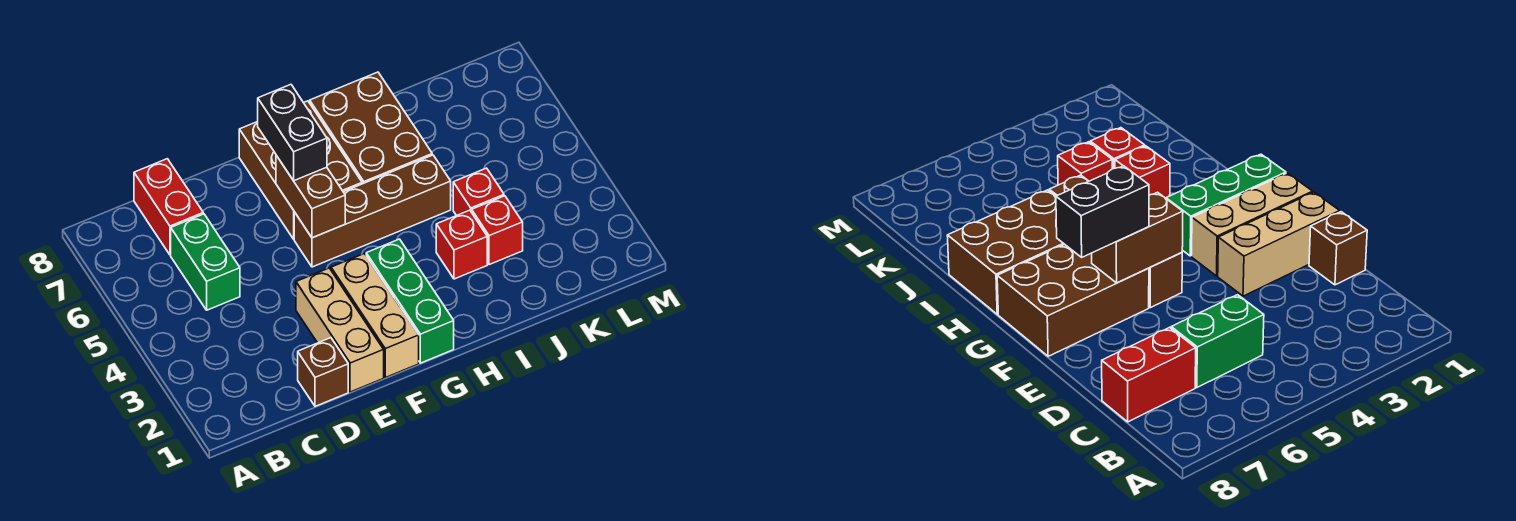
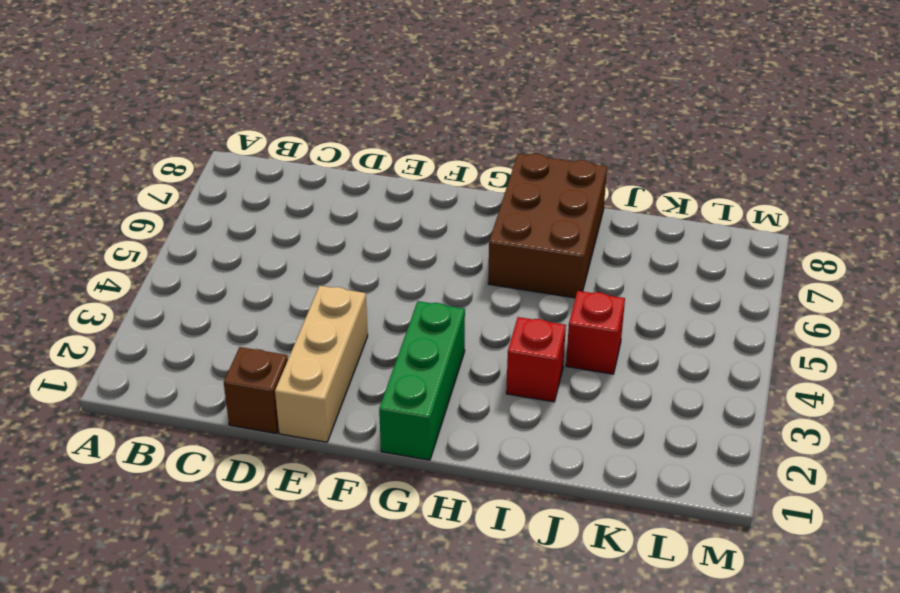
none -> green brick C5:C6 level 1
none -> red brick C7:C8 level 1
none -> tan brick F1:F3 level 1

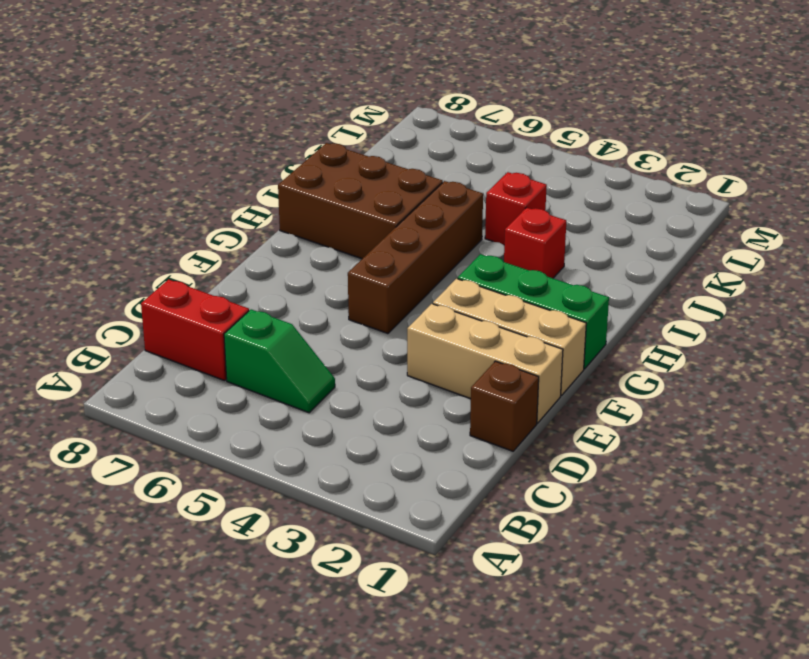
green slope C5:C6 level 1 top 6 -> green brick C5:C6 level 1
none -> brown brick F6:G8 level 1
none -> red brick J3 level 1
none -> brown brick F5:F6 level 2

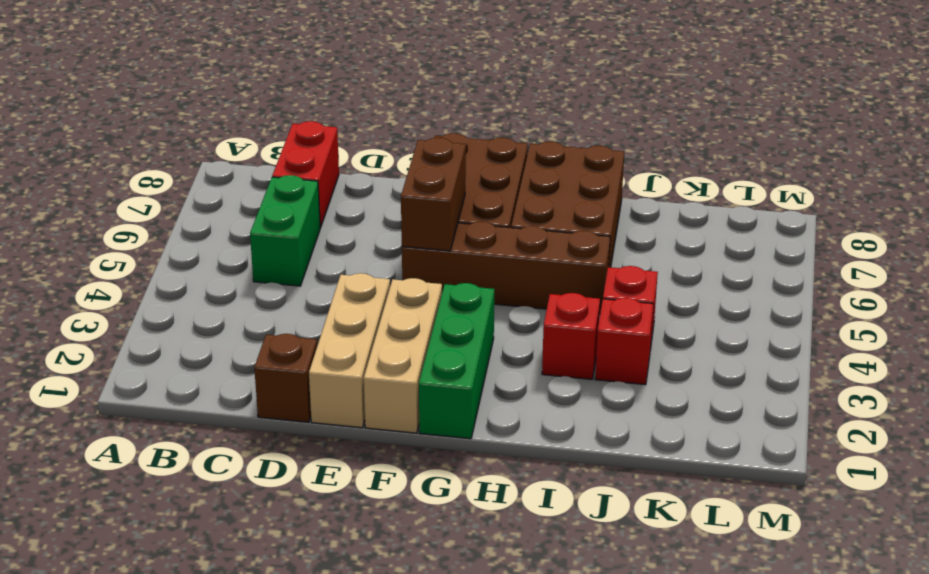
none -> black brick F6:F7 level 3

